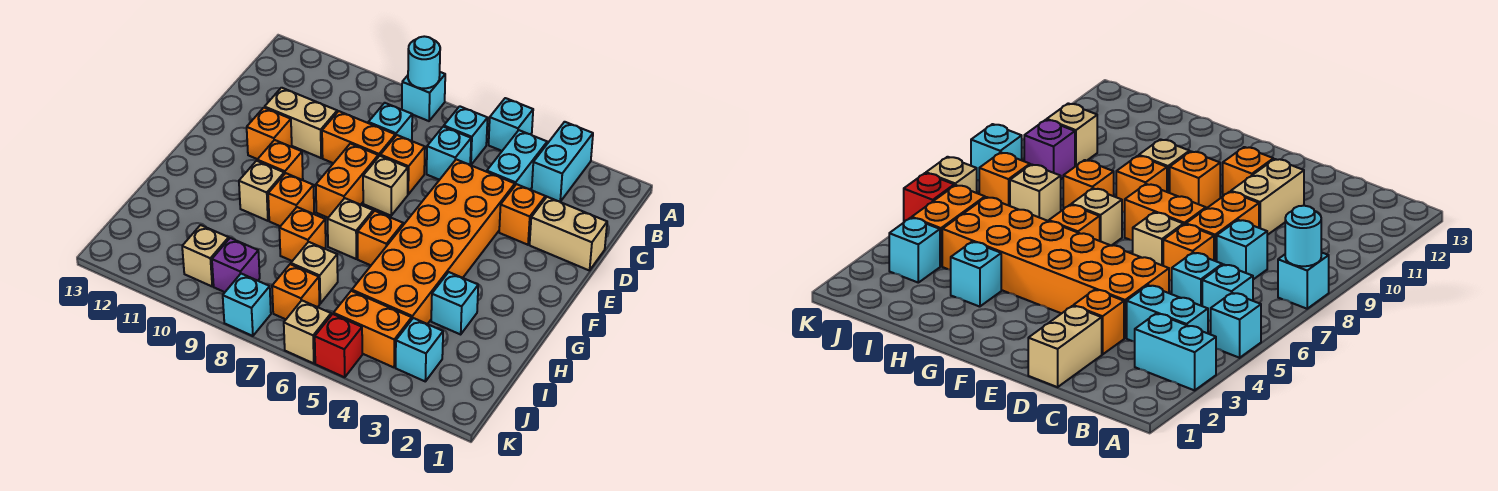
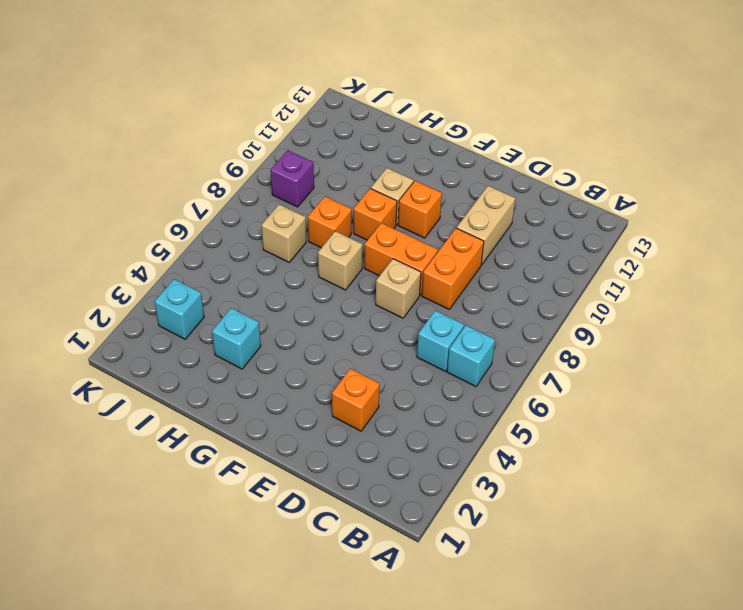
none -> cyan brick A3:B3 level 1
none -> cyan brick A5 level 1
none -> cyan brick A8 level 1
none -> cyan brick B4:C4 level 1

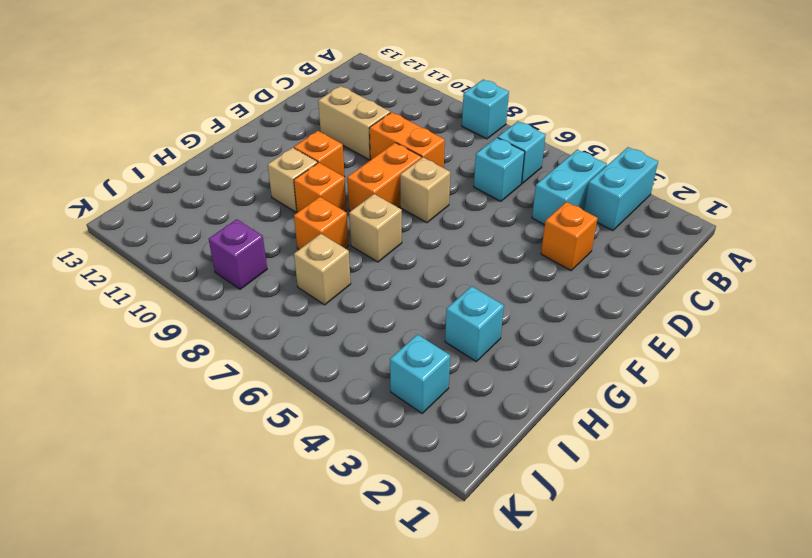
none -> cyan brick A5 level 1
none -> cyan brick C8 level 1
none -> tan brick D1:D2 level 1
none -> orange brick D4:I5 level 1

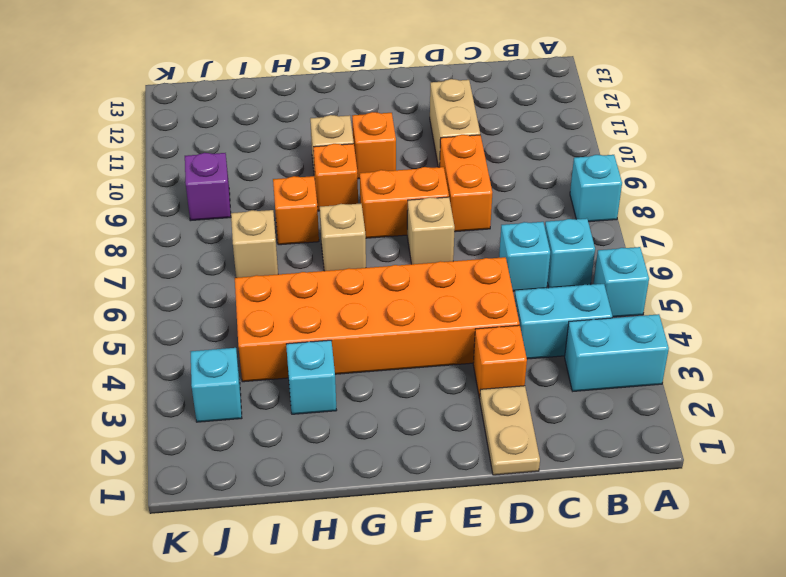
tan plate D1:D2 level 1 -> tan brick D1:D2 level 1
none -> cyan brick C8 level 1
none -> orange brick D7 level 1
none -> orange brick E11 level 1
none -> orange brick G6 level 1

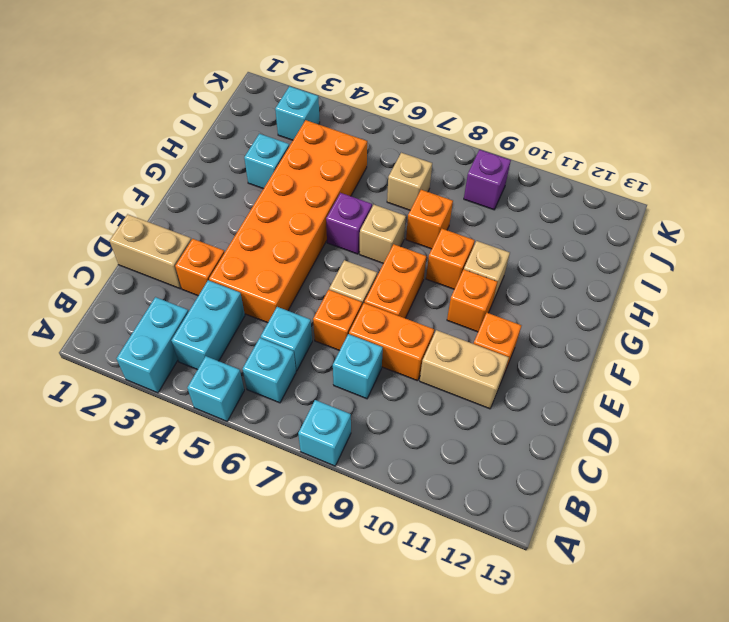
purple brick G6 level 1 -> orange brick G6 level 1
none -> orange brick J4:J5 level 1
none -> orange brick J7 level 1
none -> tan brick J10 level 1
none -> red brick K5 level 1

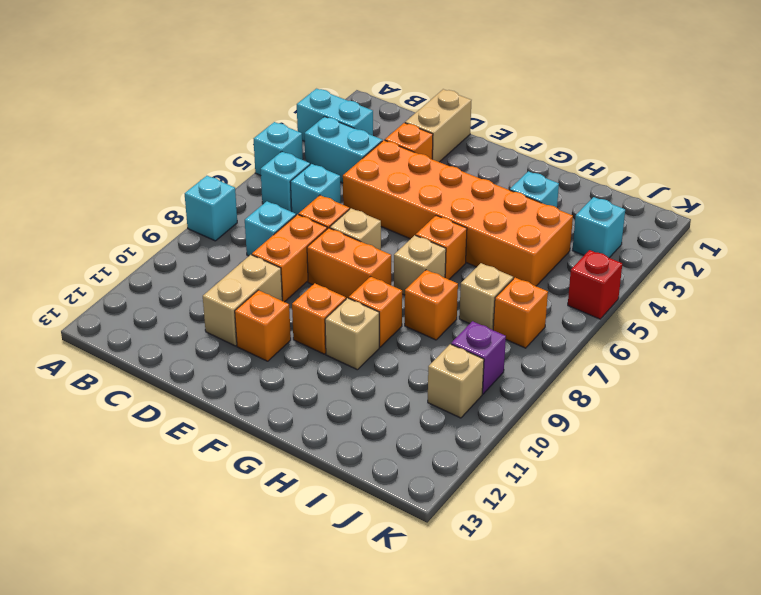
none -> orange brick J4:J5 level 1
none -> tan brick K6 level 1
none -> cyan brick K8 level 1
none -> cyan round brick A8 level 2

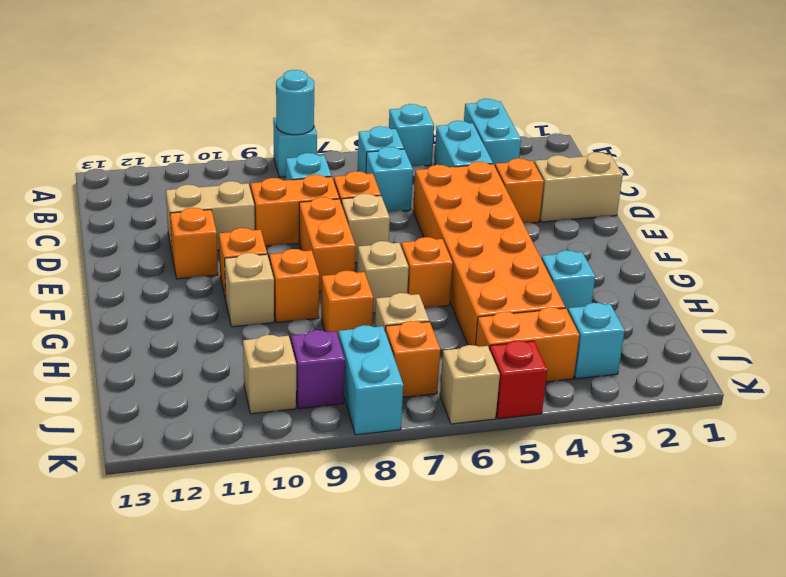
cyan brick J8:K8 level 1 -> cyan brick K8 level 1

